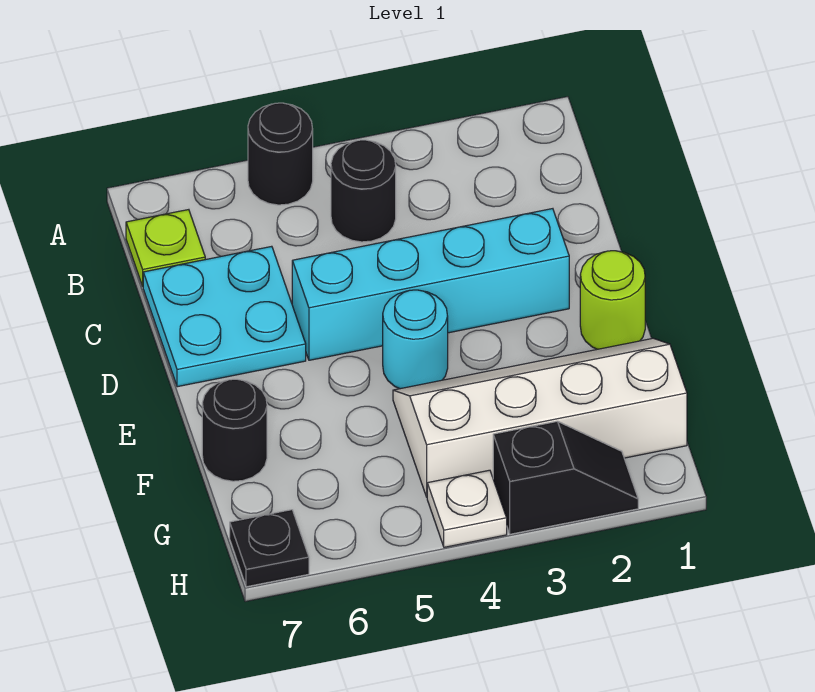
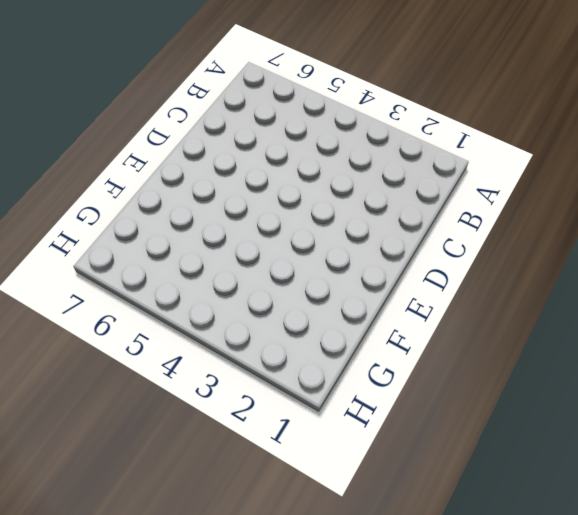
none -> black round brick A5 level 1
none -> black round brick B4 level 1
none -> lime plate B7 level 1

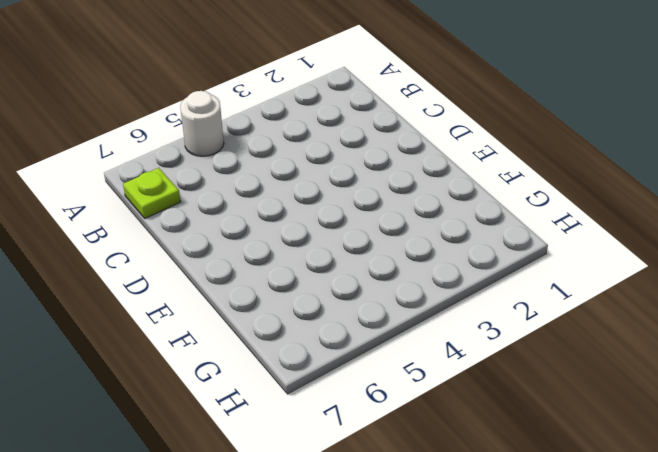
white round brick A5 level 1 -> black round brick A5 level 1
none -> black round brick B4 level 1
none -> cyan plate C6:D7 level 1
none -> cyan brick D2:D5 level 1

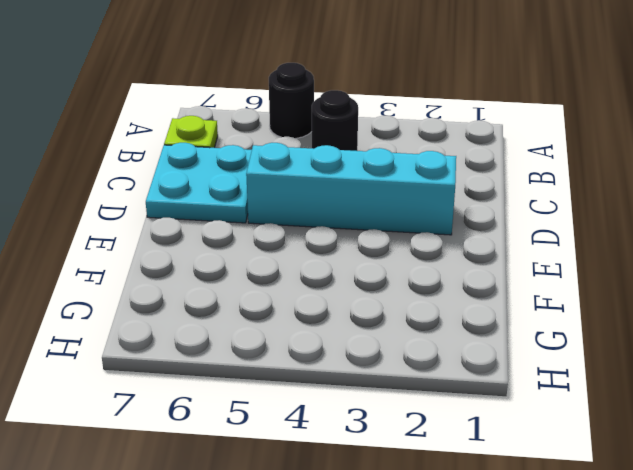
none -> lime round brick E1 level 1
none -> cyan round brick E4 level 1
none -> white slope F1:G4 level 1 top G

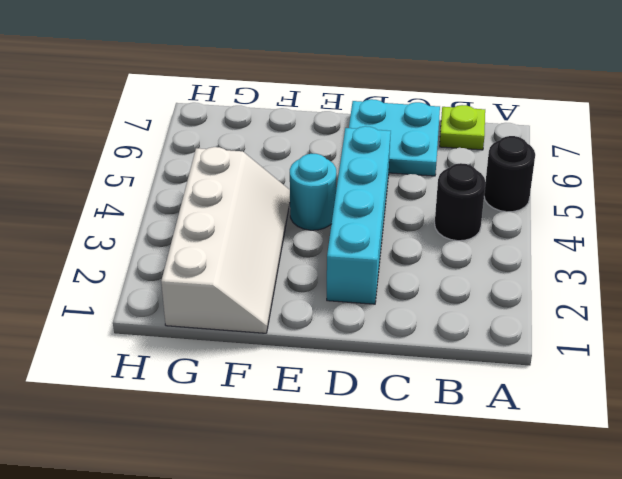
none -> lime round brick E1 level 1
none -> black round brick F7 level 1
none -> black slope H2:H3 level 1 top 3

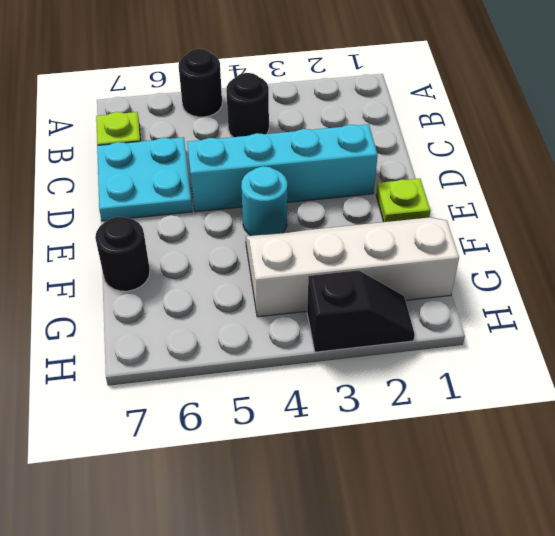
lime plate E1 level 1 -> lime round brick E1 level 1
none -> white plate H4 level 1
none -> black plate H7 level 1

